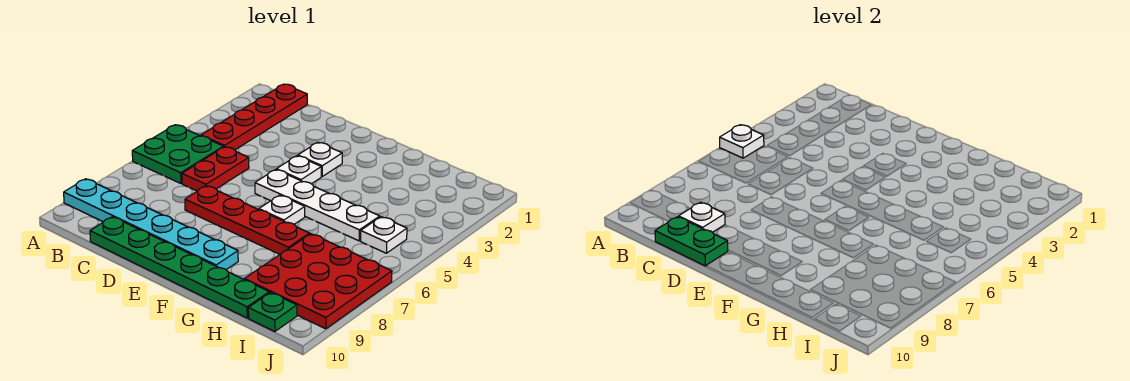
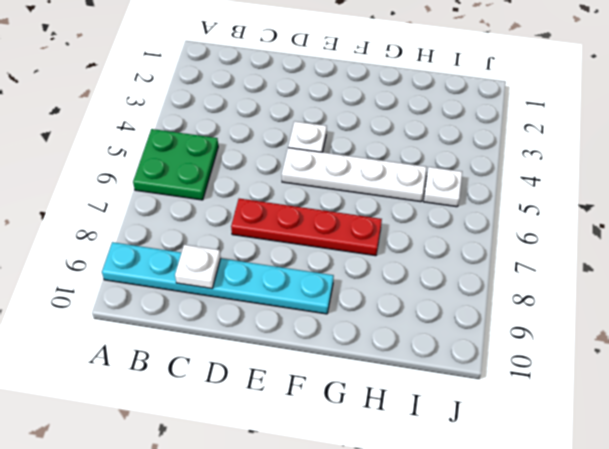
none -> red plate B1:B4 level 1
none -> red plate C5:C6 level 1
none -> green plate C10:H10 level 1

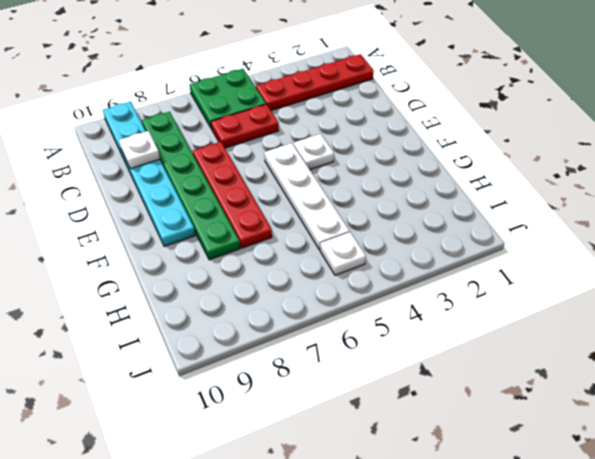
green plate B8:G8 level 1 -> green plate C10:H10 level 1
none -> white plate E3 level 1
none -> white plate F6 level 1
none -> red plate H7:J9 level 1

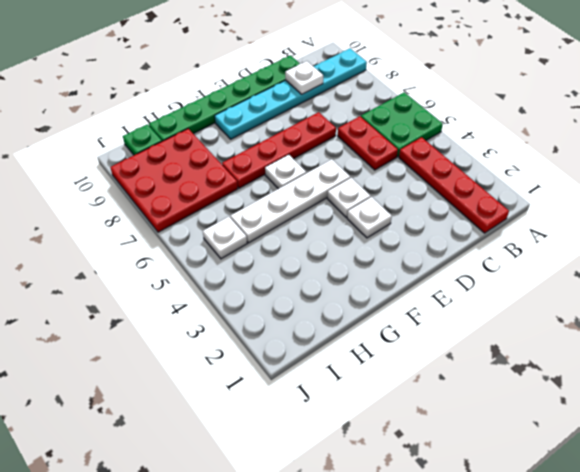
none -> white plate A5 level 2
none -> green plate C10:D10 level 2

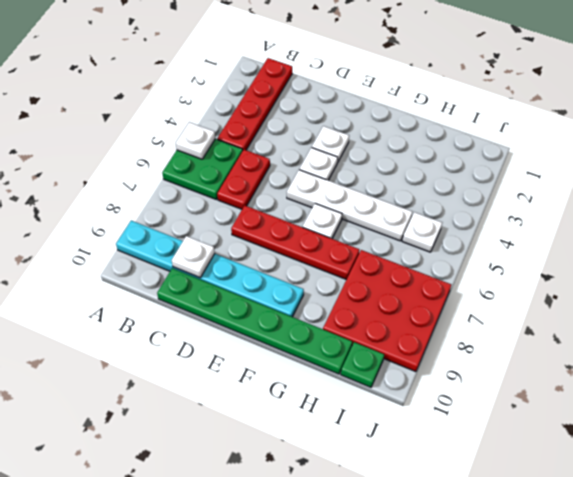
none -> green plate C10:D10 level 2

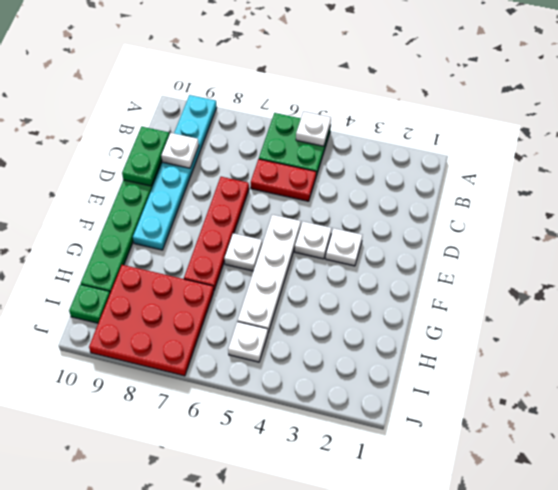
none -> red plate B1:B4 level 1

